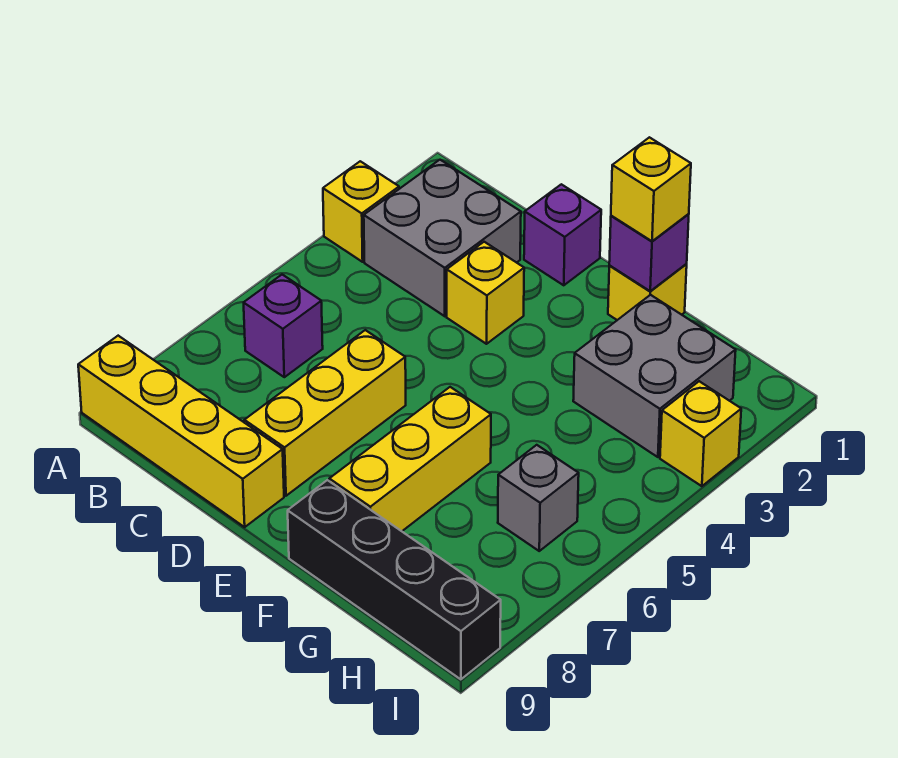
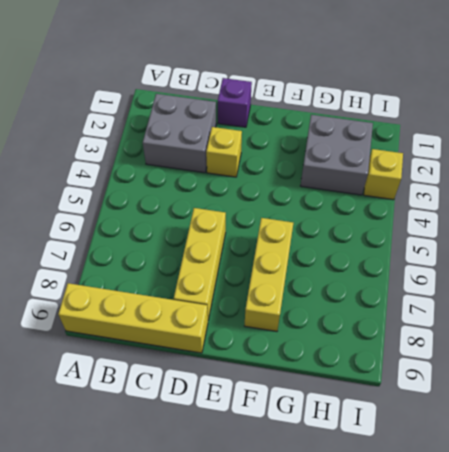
none -> yellow brick A3 level 1
none -> purple brick B6 level 1
none -> yellow brick F1 level 1

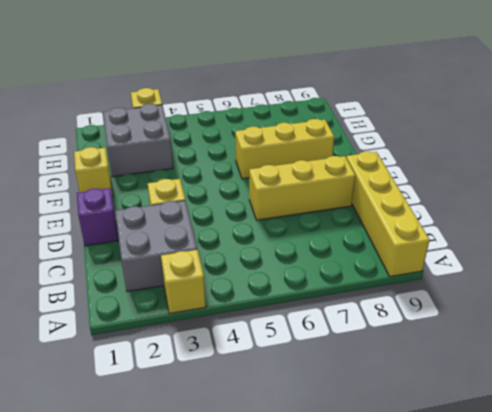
none -> purple brick B6 level 1
none -> black brick F9:I9 level 1
none -> grey brick H6 level 1

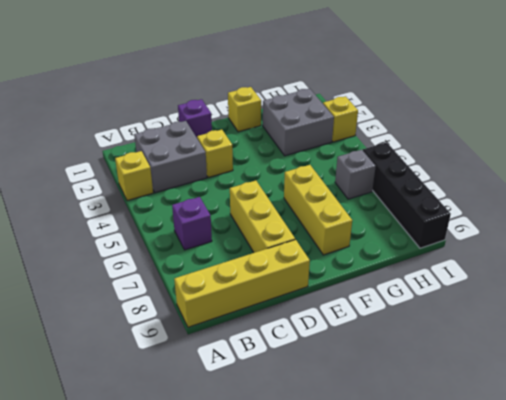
black brick I6:I9 level 1 -> black brick F9:I9 level 1
none -> purple brick F1 level 2
none -> yellow brick F1 level 3

